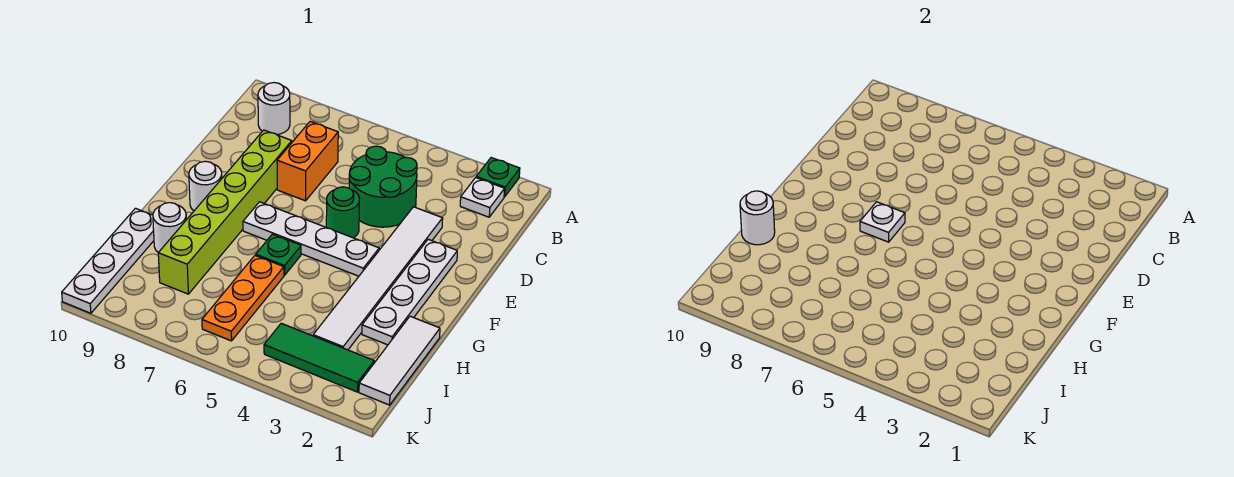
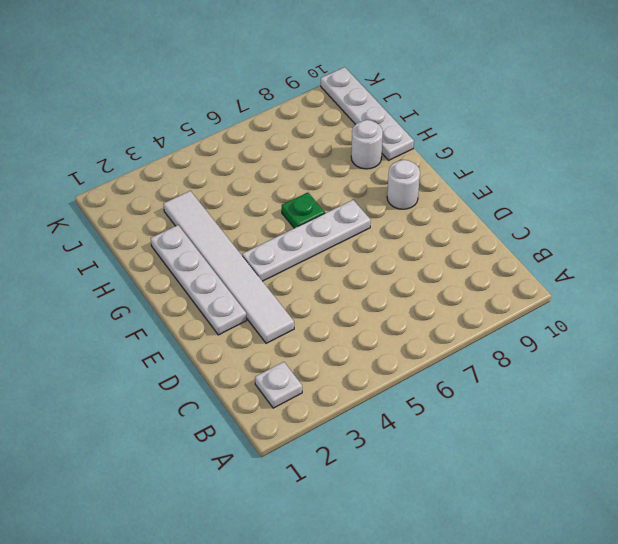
none -> green plate A2 level 1
none -> white round brick B9 level 1
none -> green round brick C4:D5 level 1

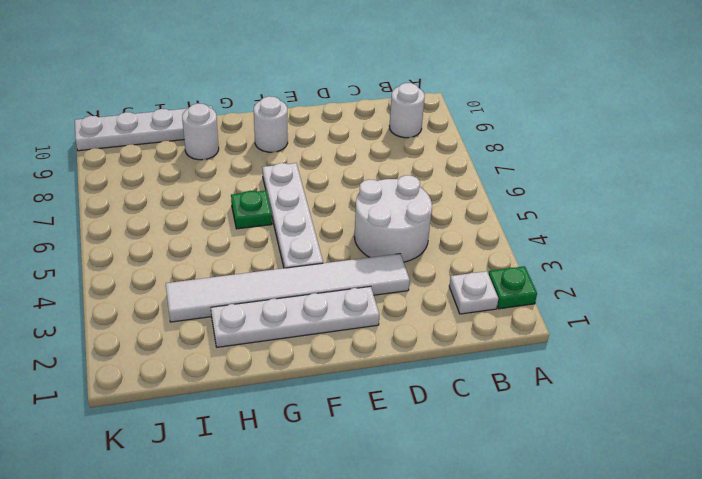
white round brick C4:D5 level 1 -> green round brick C4:D5 level 1
none -> orange brick C7:D7 level 1
none -> lime brick D8:I8 level 1
none -> green round brick E5 level 1

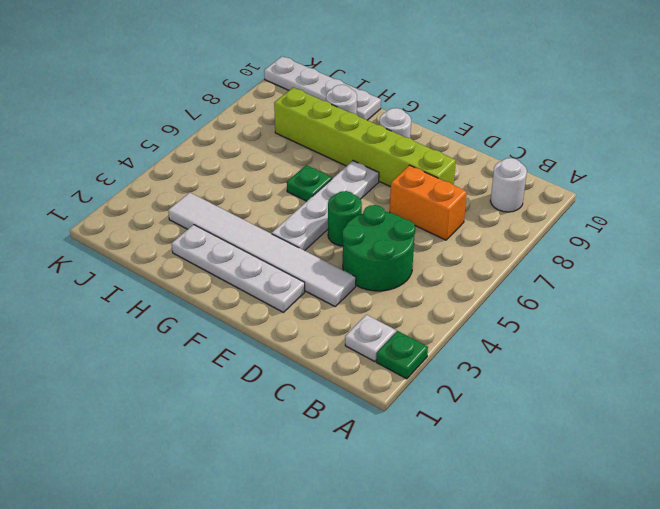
none -> white tile H1:J1 level 1
none -> orange plate H6:J6 level 1
none -> green tile J2:J4 level 1

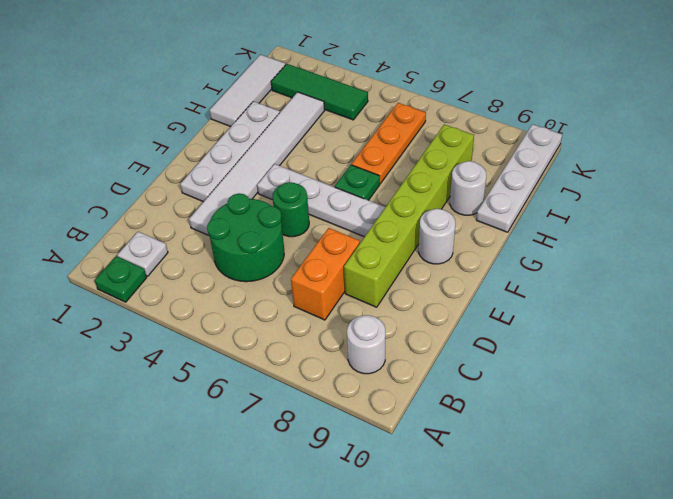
none -> white plate F7 level 2
none -> white round brick H10 level 2

